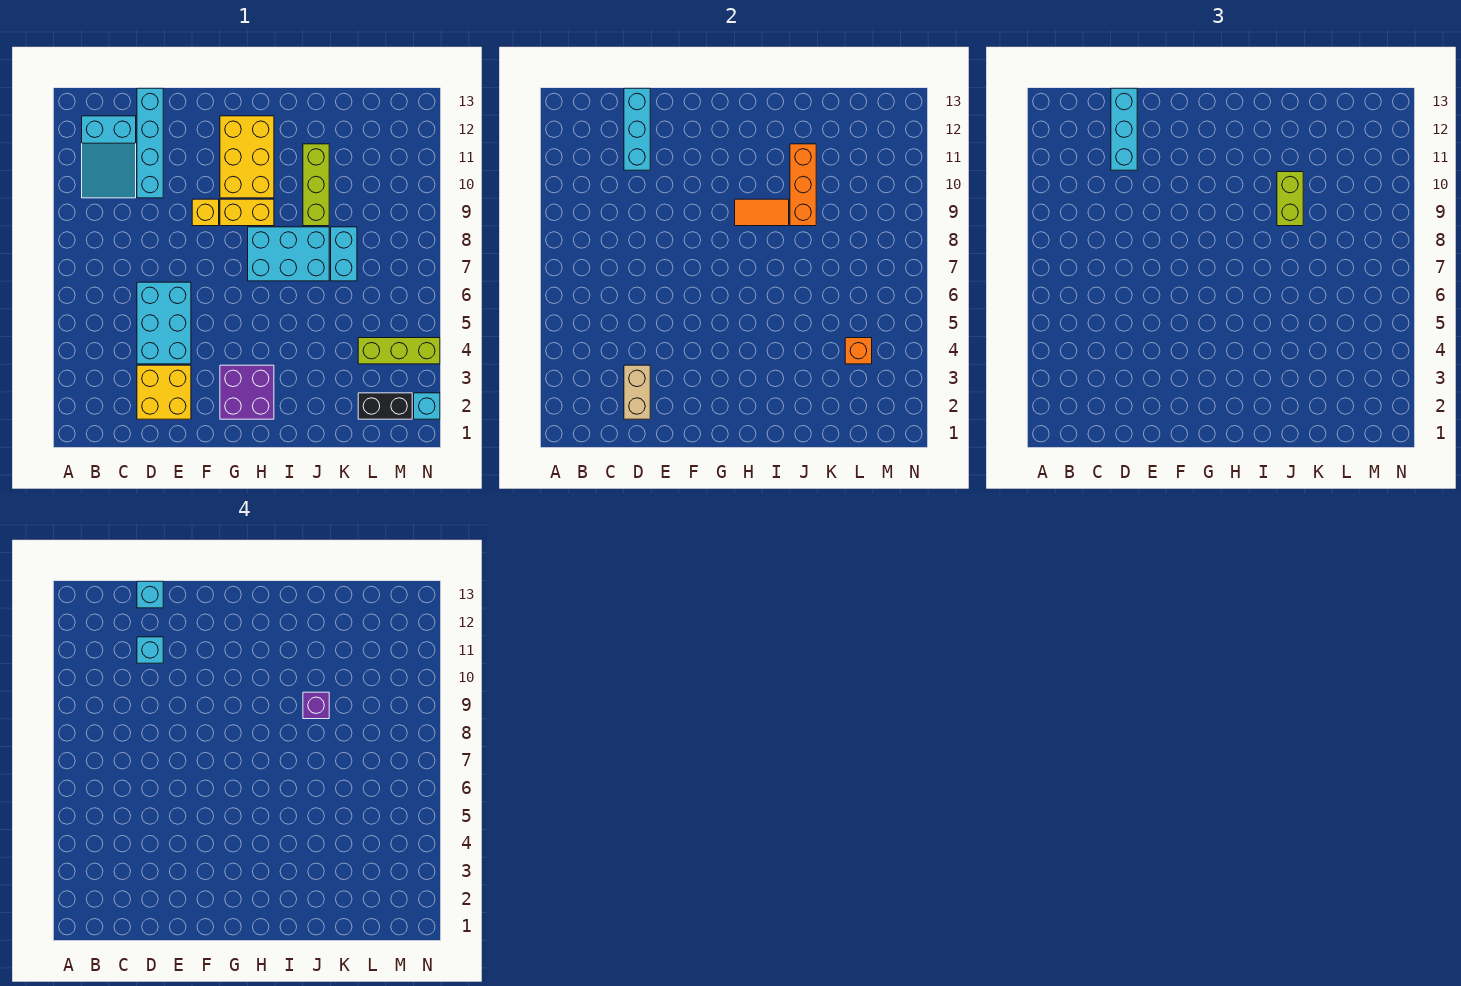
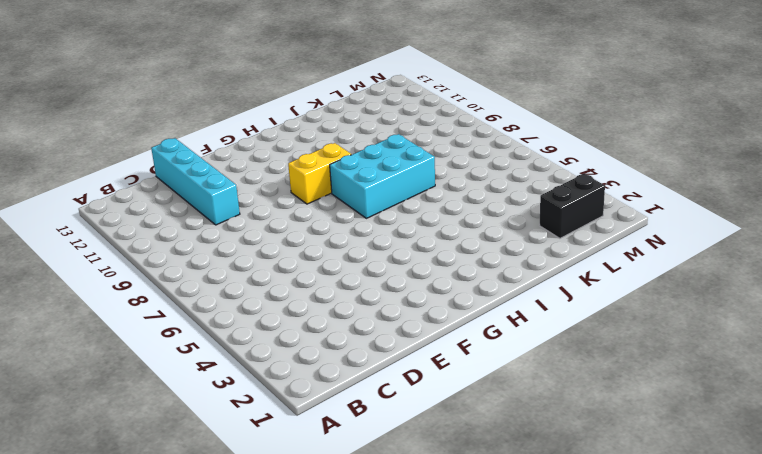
none -> cyan slope B10:C12 level 1 top 12
none -> yellow brick D2:E3 level 1
none -> cyan brick D4:E6 level 1

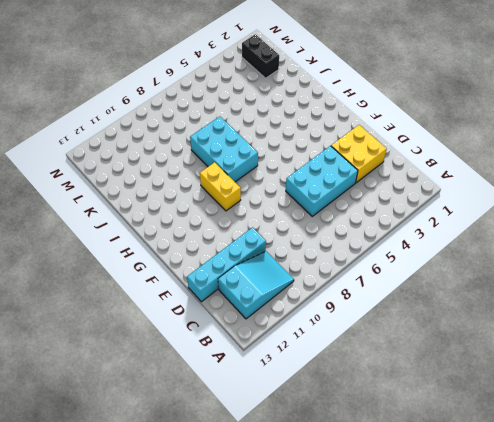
none -> yellow brick F9 level 1
none -> purple brick G2:H3 level 1
none -> yellow brick G10:H12 level 1

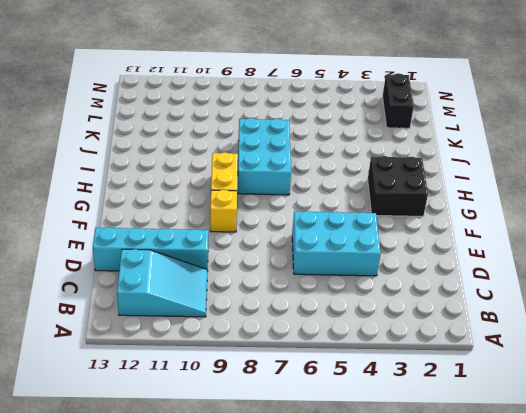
black brick G2:H3 level 1 -> purple brick G2:H3 level 1
none -> yellow brick D2:E3 level 1
none -> yellow brick G10:H12 level 1
none -> lime brick J9:J11 level 1

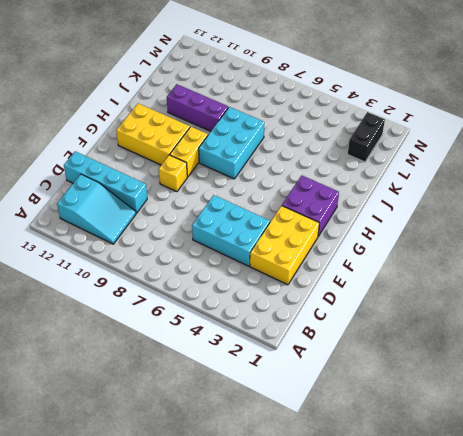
yellow brick D2:F3 level 1 -> yellow brick D2:E3 level 1
purple brick J9:J11 level 1 -> lime brick J9:J11 level 1
none -> cyan brick K7:K8 level 1
none -> lime brick L4:N4 level 1
none -> cyan brick N2 level 1

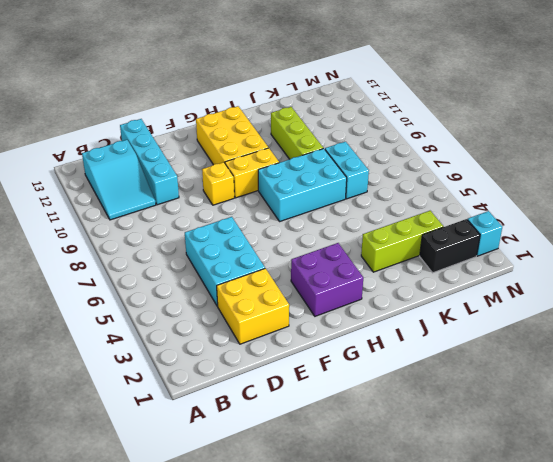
lime brick J3:L3 level 1 -> lime brick L4:N4 level 1
none -> tan brick D2:D3 level 2
none -> cyan brick D11:D13 level 2
none -> orange tile H9:I9 level 2

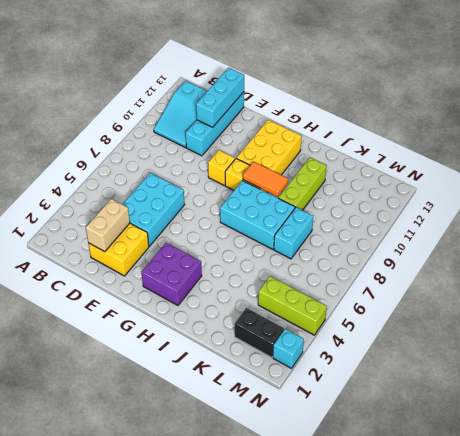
none -> orange brick J9:J11 level 2
none -> orange brick L4 level 2
none -> cyan brick D11:D13 level 3

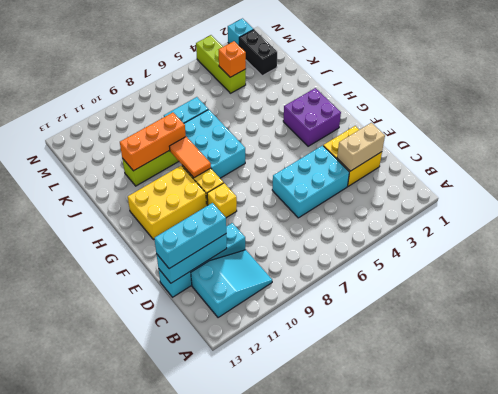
none -> lime brick J9:J10 level 3
none -> cyan brick D11 level 4
none -> cyan brick D13 level 4

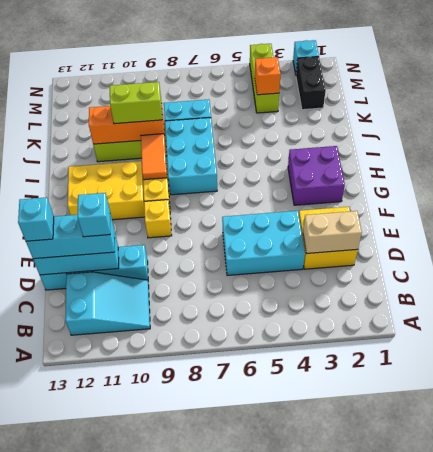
none -> purple brick J9 level 4

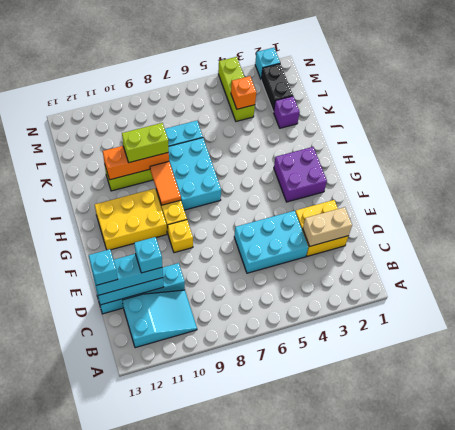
purple brick K2 level 1 -> purple brick J9 level 4

